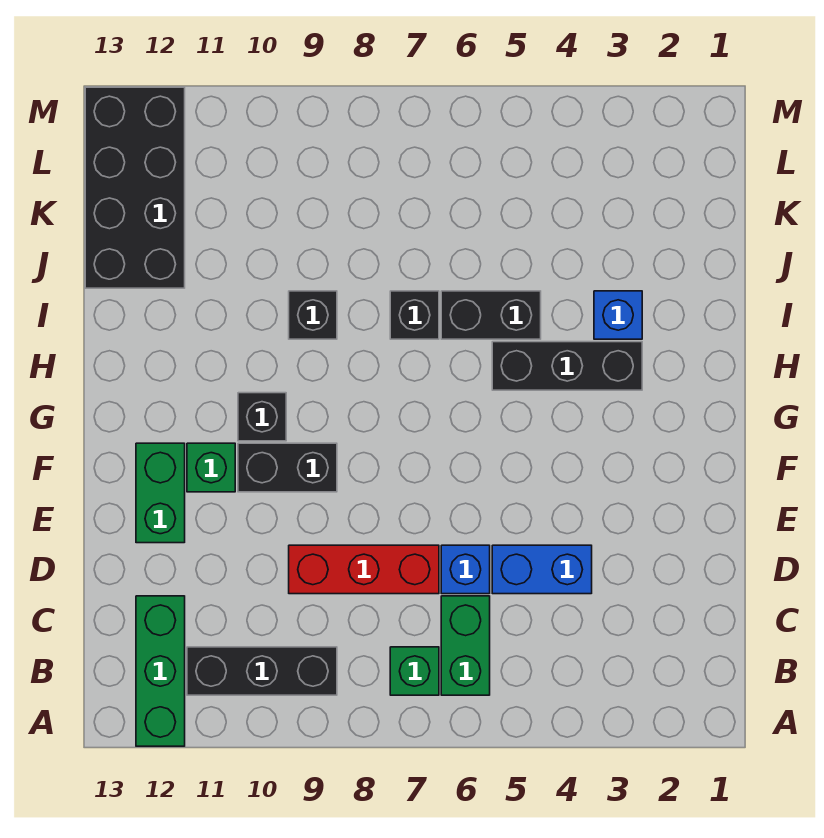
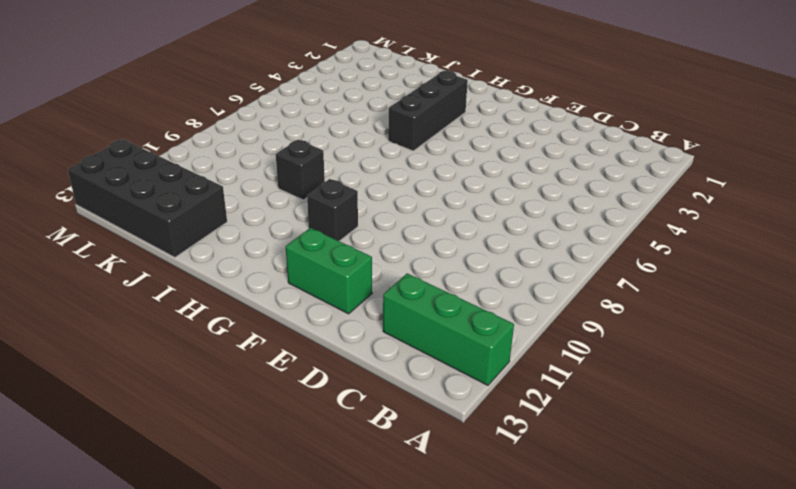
none -> green brick B6:C6 level 1
none -> green brick B7 level 1
none -> black brick B9:B11 level 1

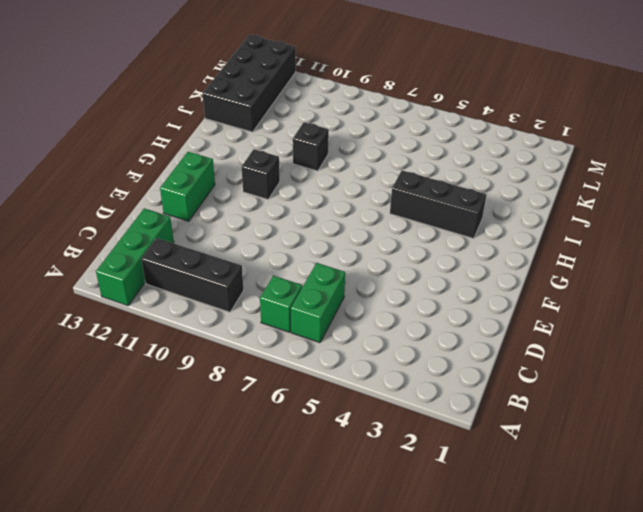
none -> blue brick D4:D5 level 1
none -> blue brick D6 level 1
none -> red brick D7:D9 level 1

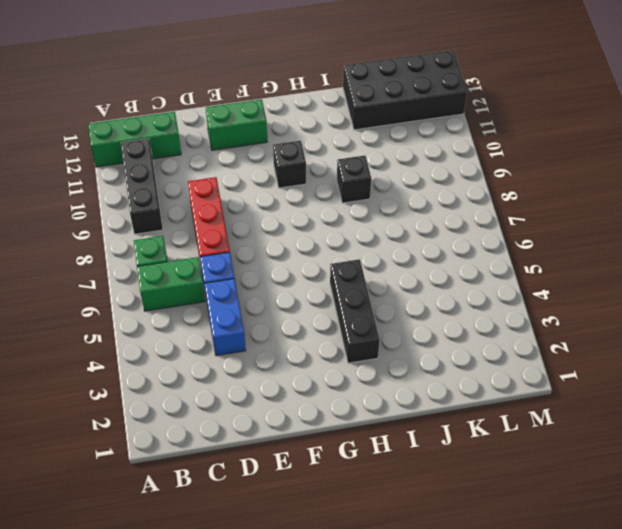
none -> black brick F9:F10 level 1
none -> green brick F11 level 1
none -> blue brick I3 level 1

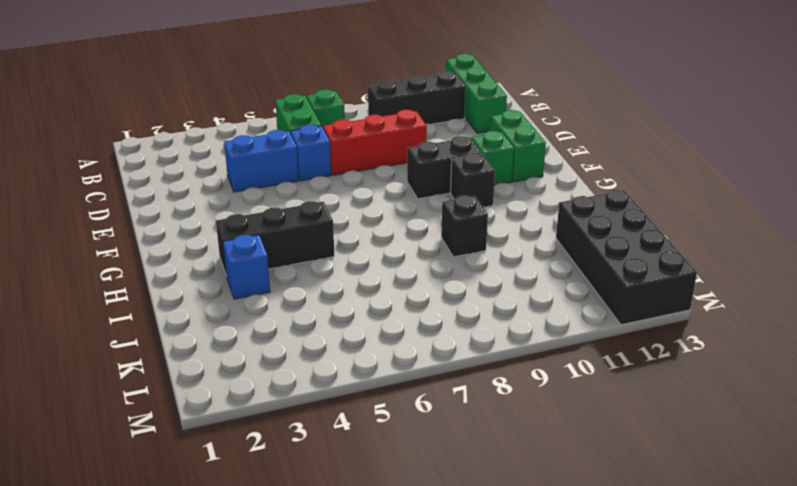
none -> black brick I5:I6 level 1
none -> black brick I7 level 1

